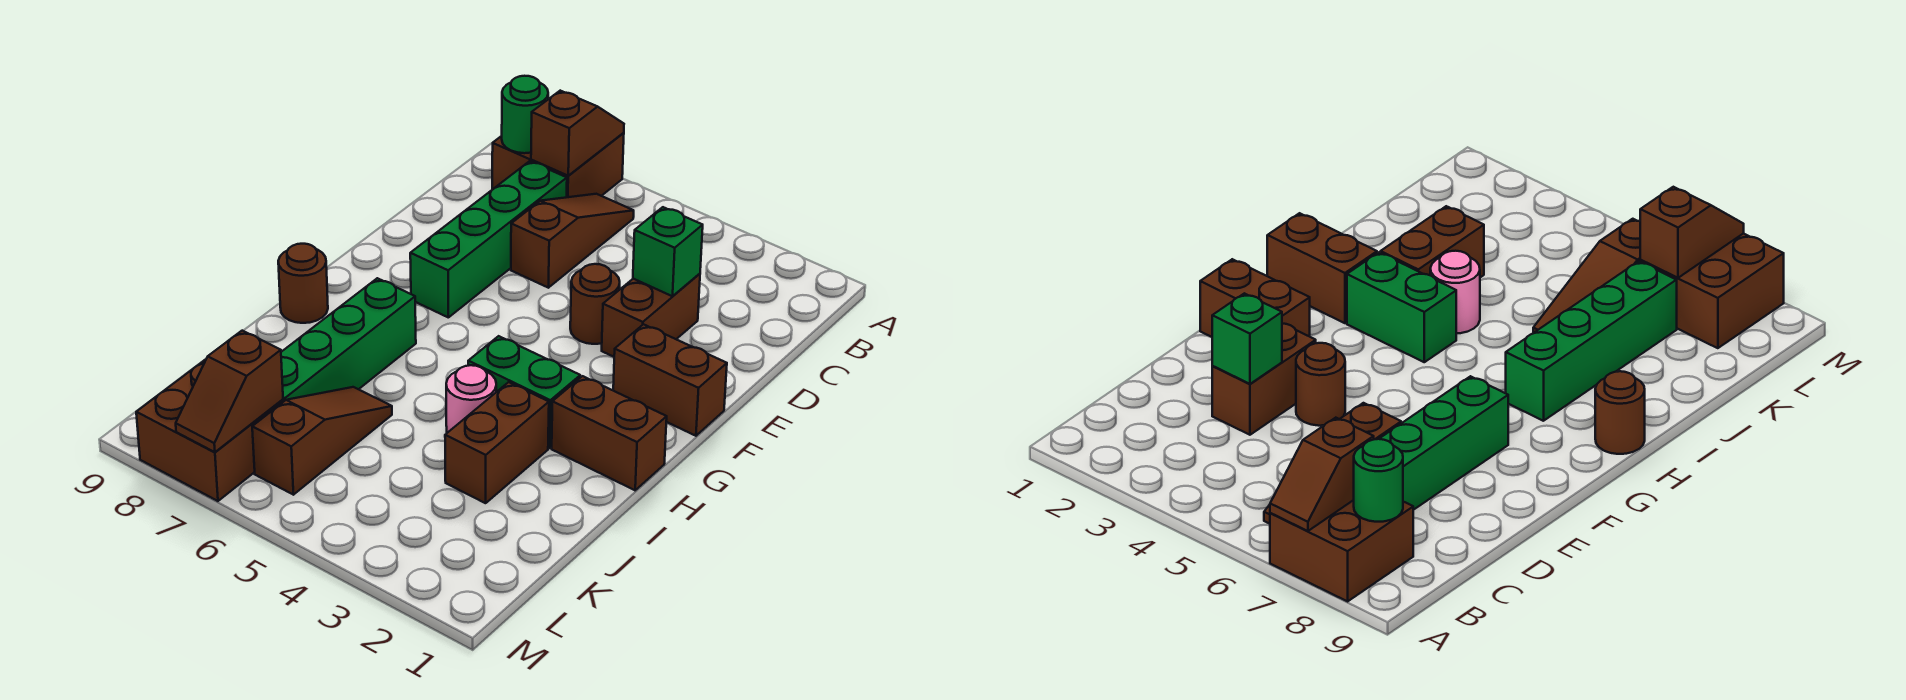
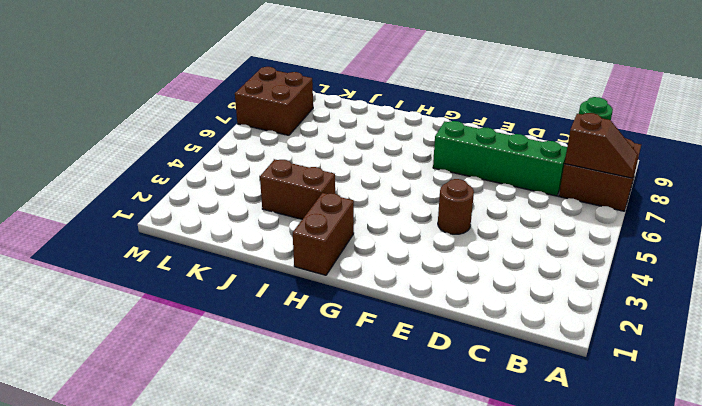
none -> brown slope B6:D6 level 1 top D
none -> brown brick D3:E3 level 1
none -> brown brick F1:F2 level 1

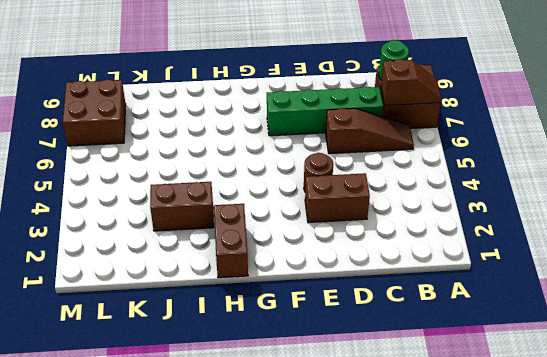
none -> brown brick F1:F2 level 1
none -> green brick H3:H4 level 1
none -> green brick H7:K7 level 1

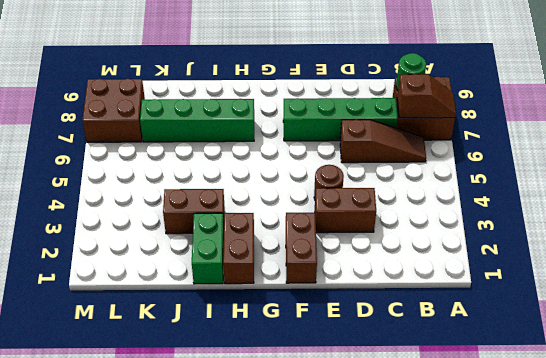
green brick I1:I2 level 1 -> green brick H3:H4 level 1
none -> brown round brick H9 level 1
none -> pink round brick I4 level 1
none -> brown slope J6:L6 level 1 top L

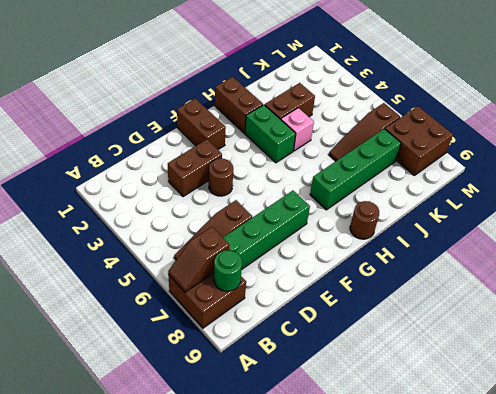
pink brick I4 level 1 -> pink round brick I4 level 1
none -> green brick D3 level 2
none -> brown slope L7:M7 level 2 top L

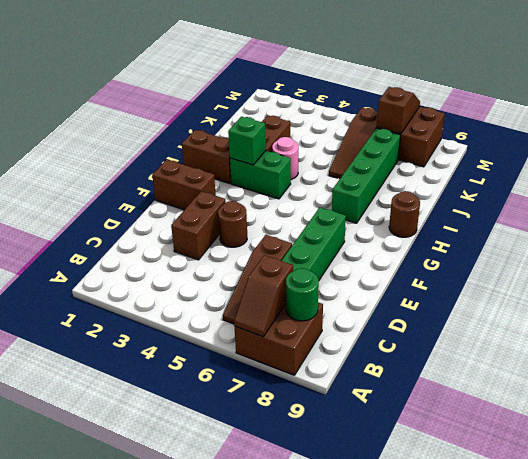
green brick H3 level 2 -> green brick D3 level 2

